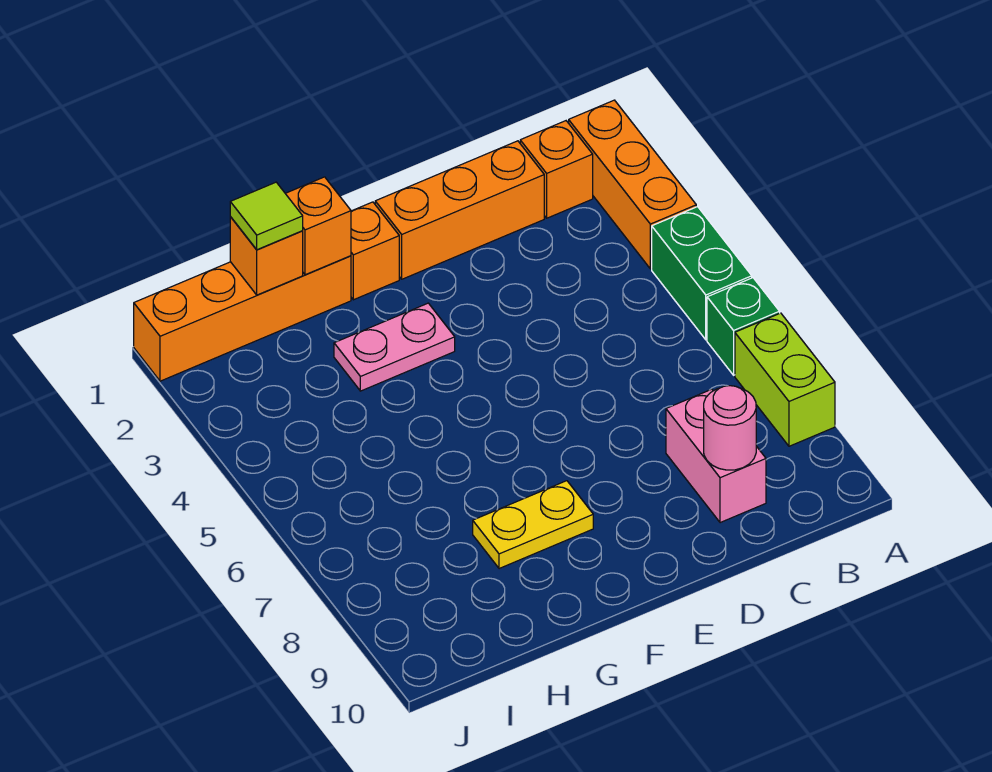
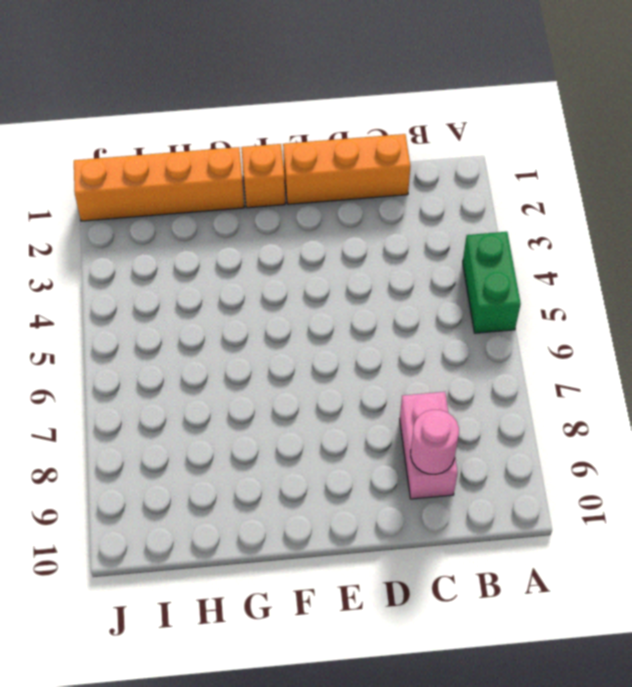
none -> orange brick A1:A3 level 1
none -> green brick A6 level 1
none -> lime brick A7:A8 level 1

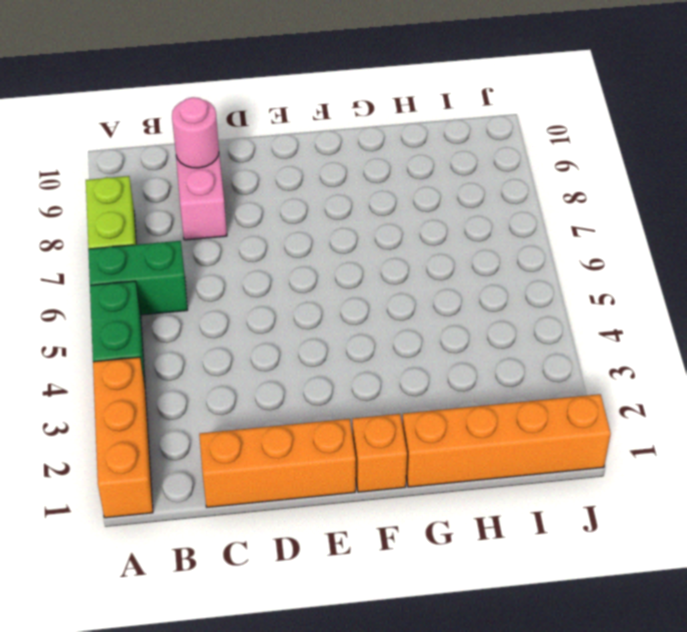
green brick A6:B6 level 1 -> green brick A6 level 1
none -> orange brick B1 level 1
none -> pink plate F3:G3 level 1
none -> yellow plate F8:G8 level 1

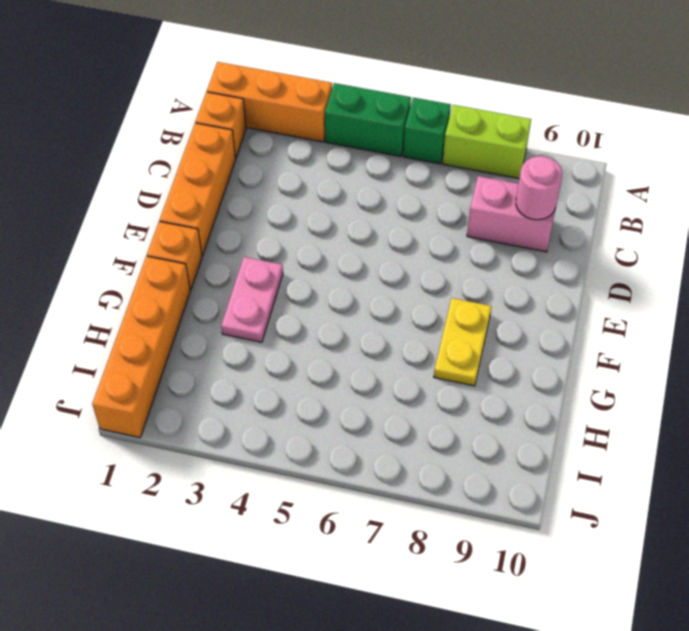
none -> orange brick G1 level 2
none -> orange brick H1 level 2
none -> lime tile H1 level 3

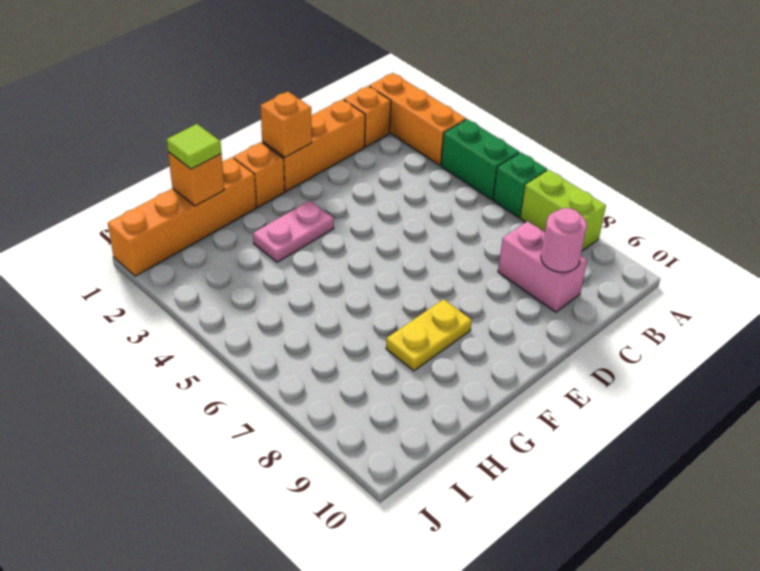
orange brick E1 level 2 -> orange brick G1 level 2

